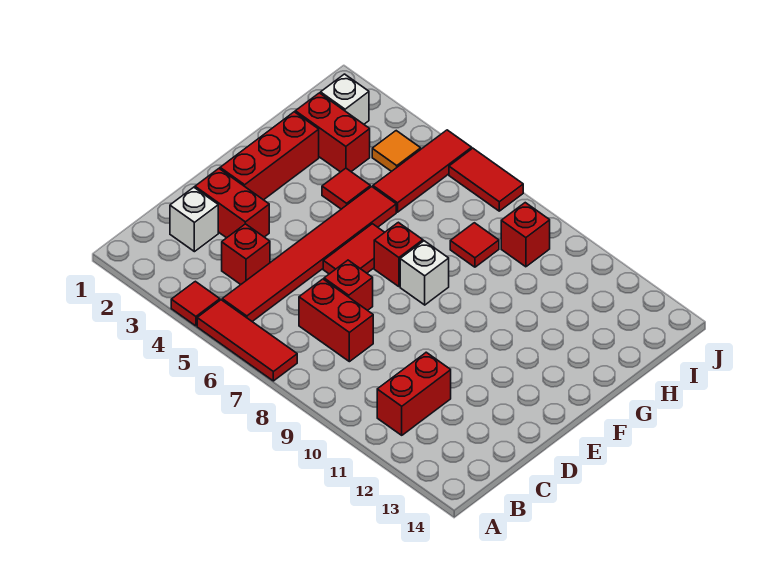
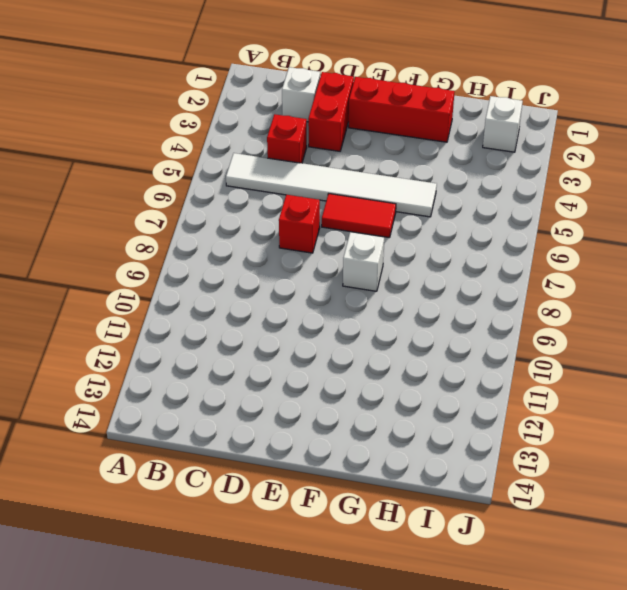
white tile B5:G5 level 1 -> red tile B5:G5 level 1
none -> red tile A4 level 1
none -> red tile A5:A7 level 1
none -> red brick B11:C11 level 1

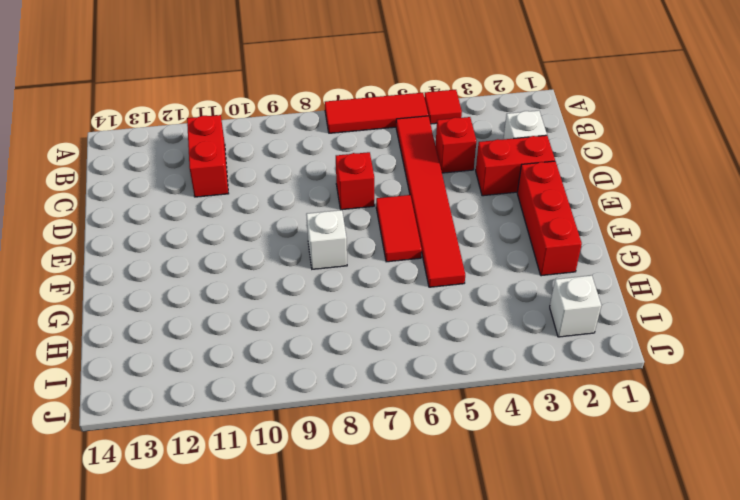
none -> red brick C7:C8 level 1
none -> red brick F7 level 1
none -> red tile G4 level 1

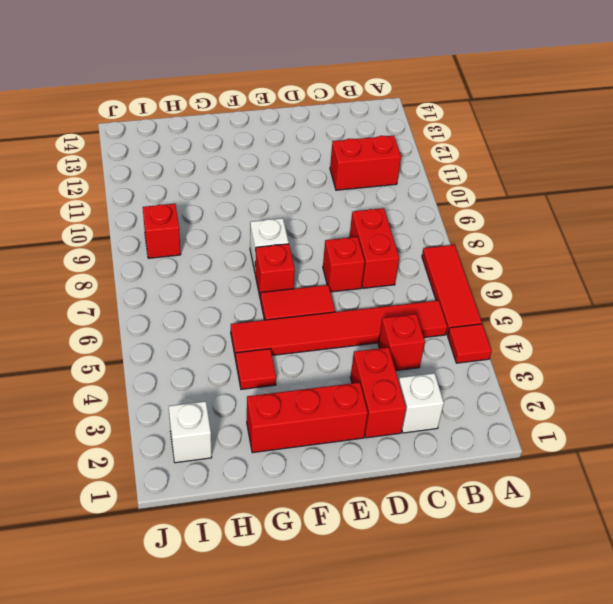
none -> red brick H2:H3 level 1
none -> red tile H5:J5 level 1
none -> red tile H8 level 1

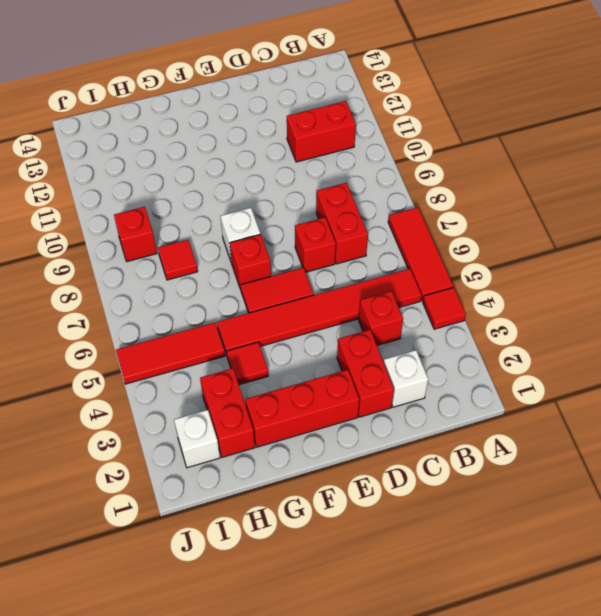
none -> orange tile I4 level 1
none -> red tile J6:J7 level 1

